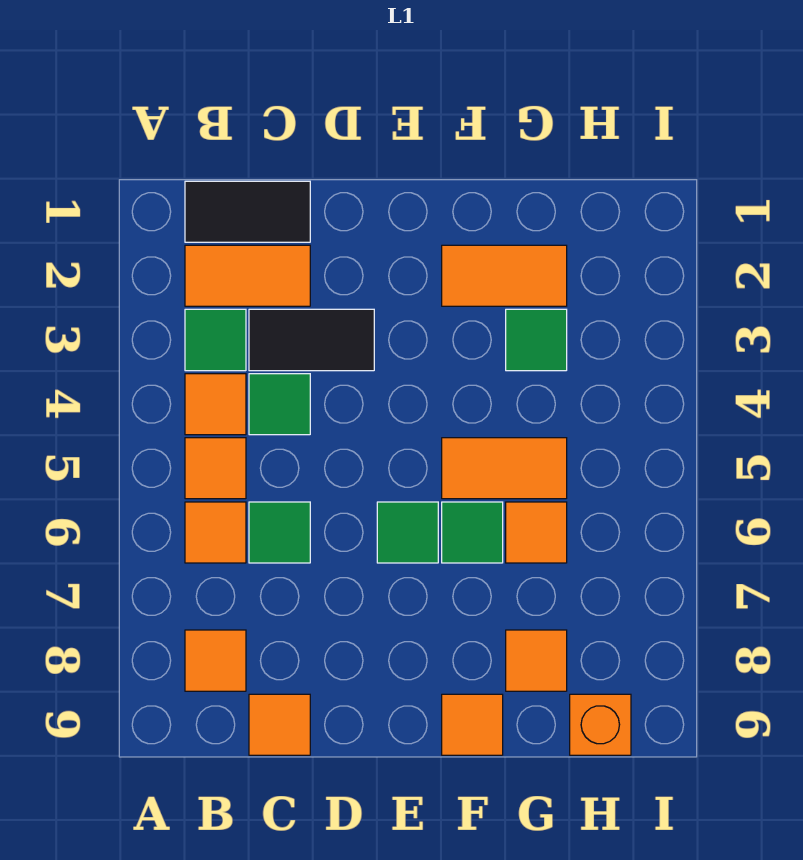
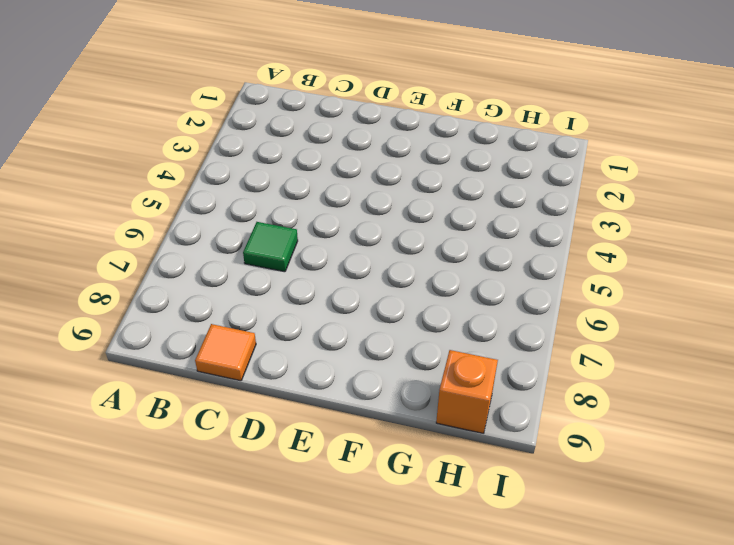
none -> black tile B1:C1 level 1
none -> orange tile B2:C2 level 1
none -> green tile B3 level 1

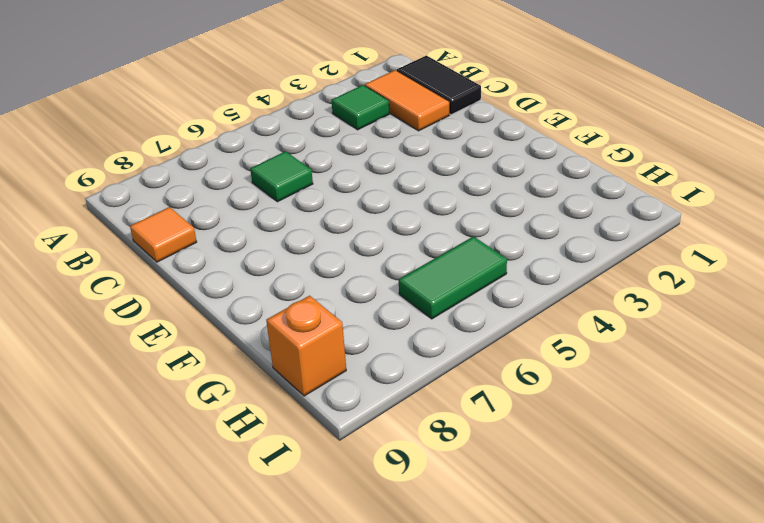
green tile H5:H6 level 1 -> none
none -> orange tile B4 level 1
none -> orange tile B5 level 1
none -> orange tile B6 level 1

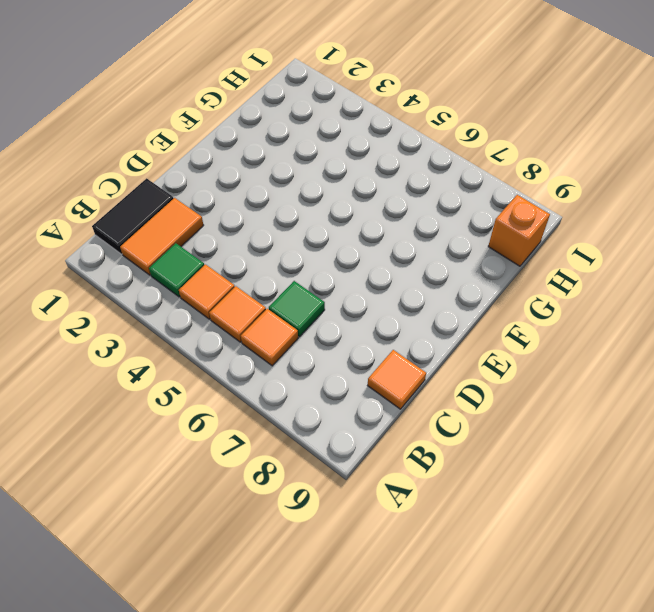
none -> orange tile B8 level 1
none -> black tile C3:D3 level 1
none -> green tile C4 level 1

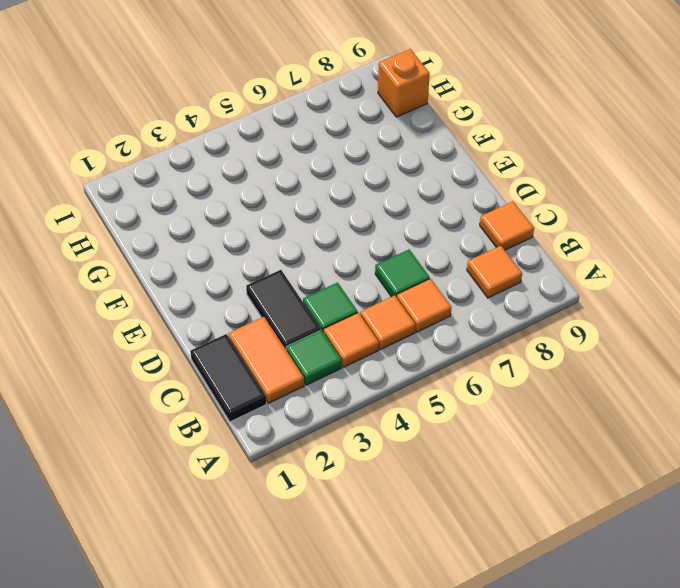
none -> green tile E6 level 1
none -> orange tile F2:G2 level 1
none -> orange tile F5:G5 level 1

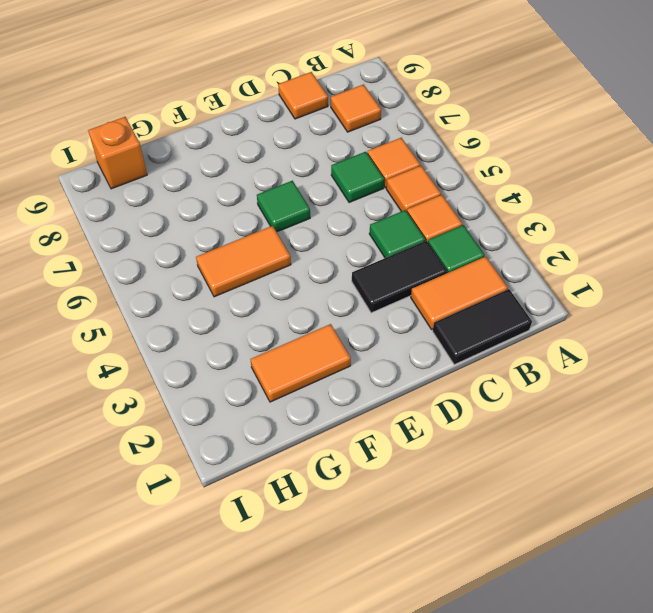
none -> green tile F6 level 1
none -> orange tile F9 level 1
none -> green tile G3 level 1

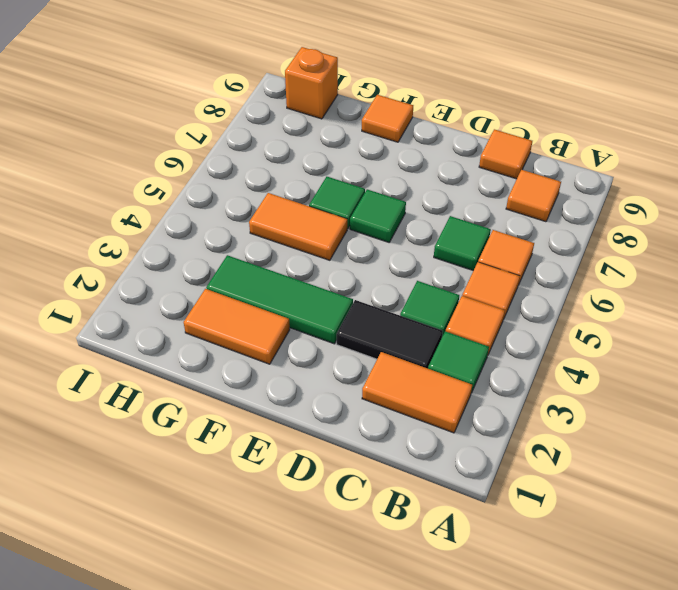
green tile E3:G3 level 1 -> green tile G3 level 1
none -> black tile B1:C1 level 1
none -> orange tile G6 level 1
none -> orange tile G8 level 1

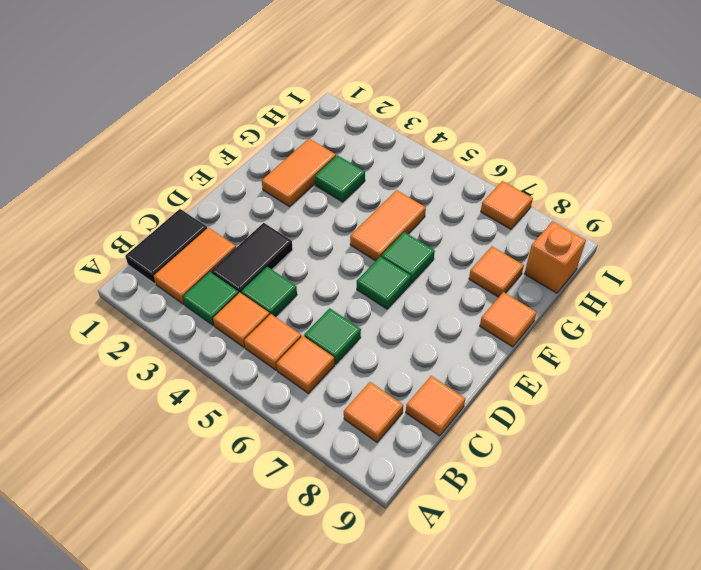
orange tile I7 level 1 -> orange tile G6 level 1

